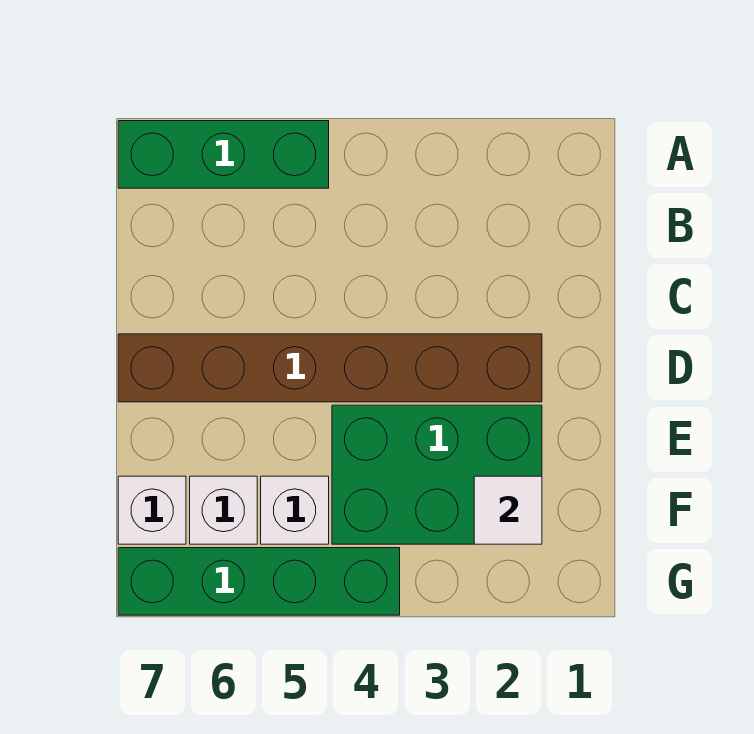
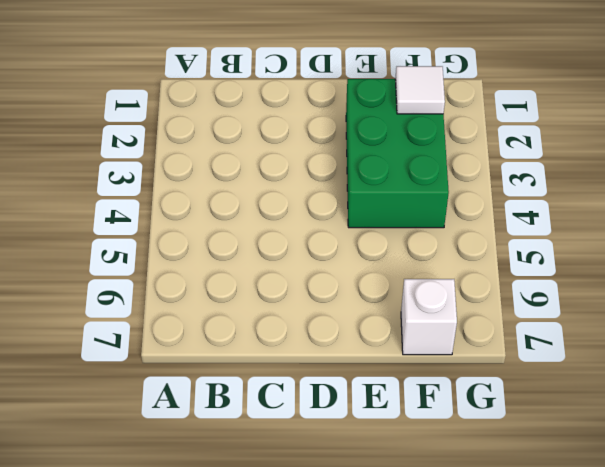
none -> green brick A5:A7 level 1
none -> brown brick D2:D7 level 1

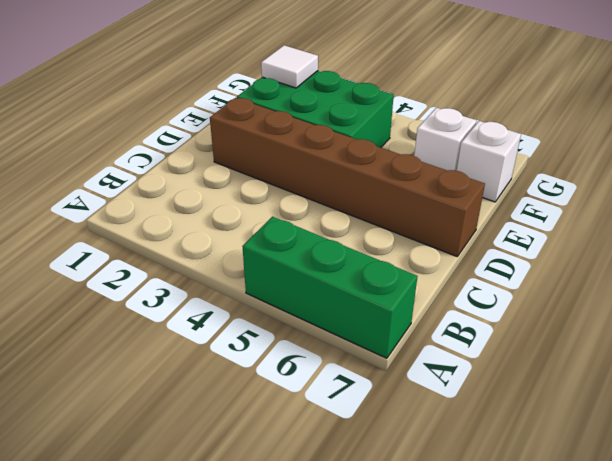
none -> white brick F5 level 1
none -> green brick G4:G7 level 1

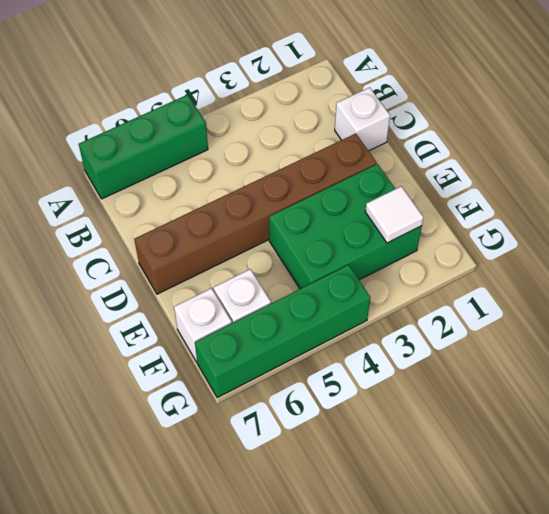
white brick C1 level 1 -> white brick F5 level 1

